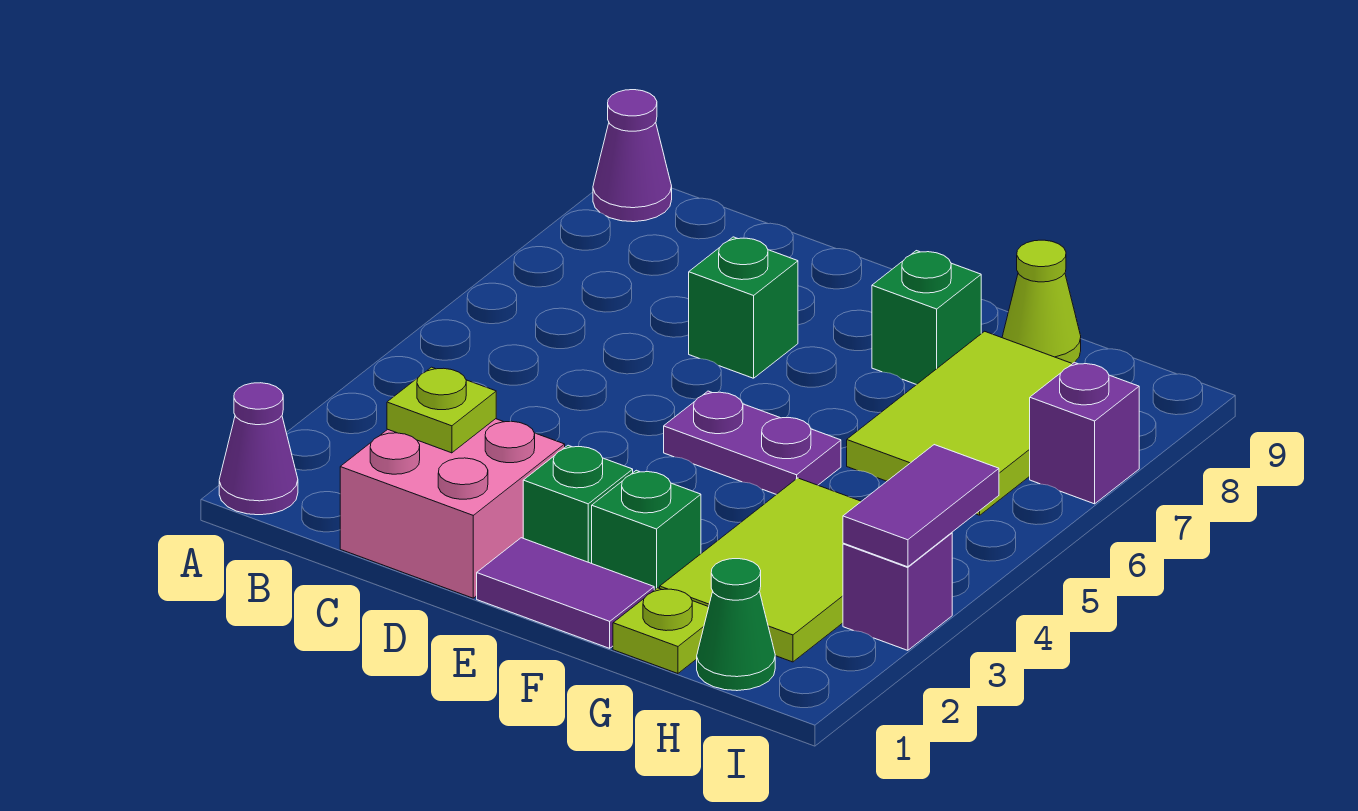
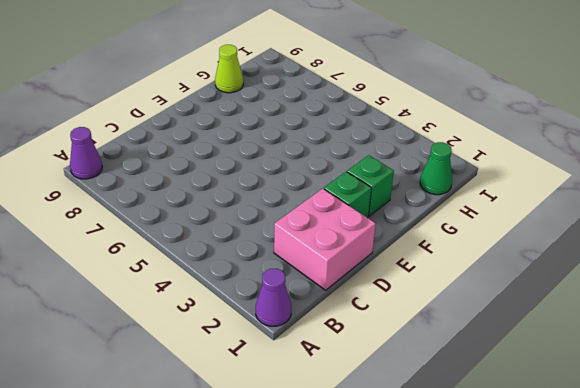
none -> green brick D7 level 1
none -> purple tile E1:F1 level 1
none -> purple plate E5:F5 level 1

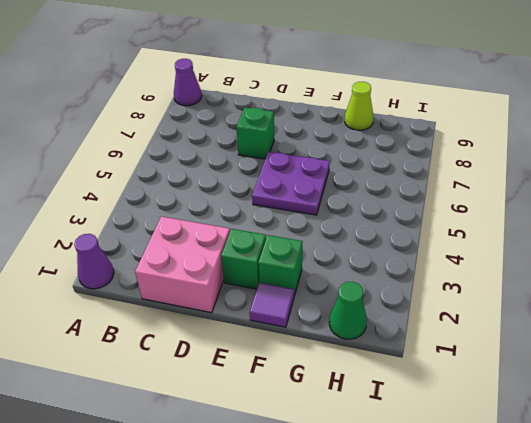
purple plate E5:F6 level 1 -> purple plate E5:F5 level 1
purple tile F1 level 1 -> purple tile E1:F1 level 1
none -> green brick F8 level 1
none -> lime plate G1 level 1
none -> lime tile G2:H4 level 1

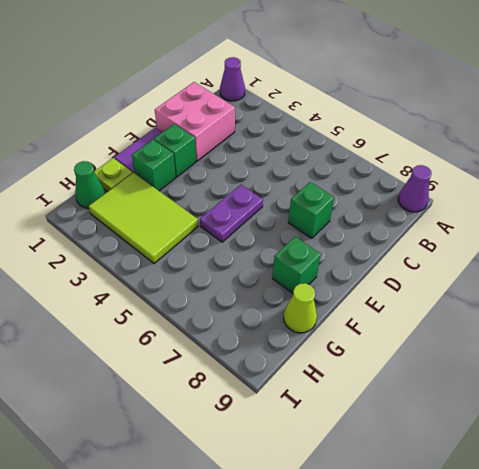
none -> lime tile G6:H8 level 1
none -> purple brick I3 level 1
none -> purple brick I7 level 1

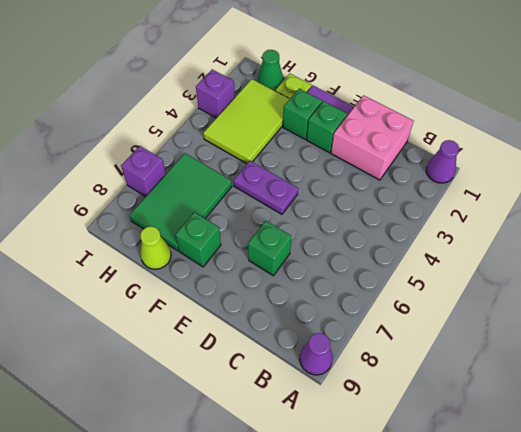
green tile G6:H8 level 1 -> lime tile G6:H8 level 1
none -> lime plate C2 level 2
none -> purple tile I3:I4 level 2

